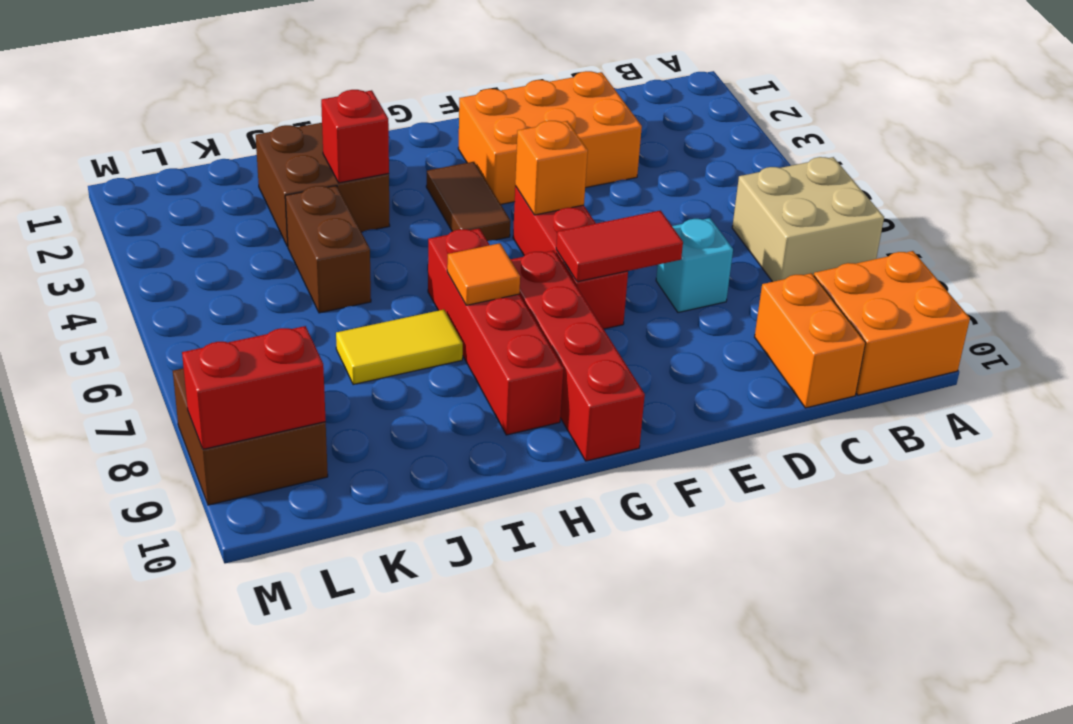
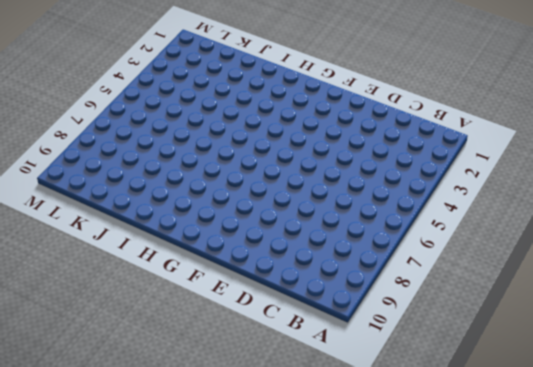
none -> tan brick A6:B7 level 1
none -> orange brick A9:B10 level 1
none -> orange brick C9:C10 level 1

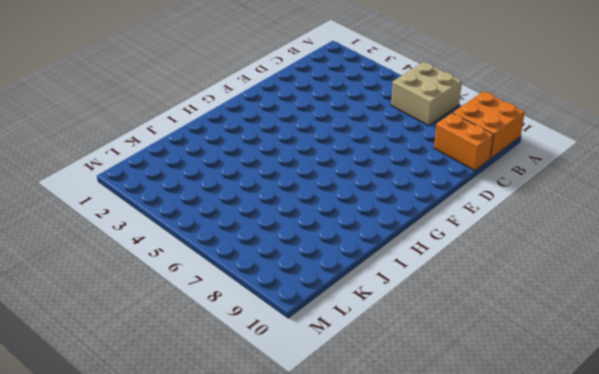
none -> orange brick D2:F3 level 1
none -> cyan brick D7 level 1
none -> red brick F5:F7 level 1

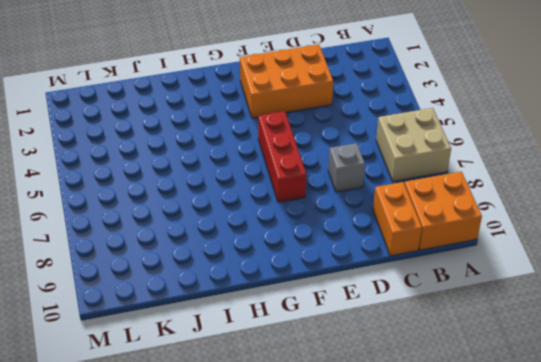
grey brick D7 level 1 -> cyan brick D7 level 1
none -> brown tile G3:G4 level 1
none -> red brick G7:G10 level 1
none -> red brick H6:H9 level 1

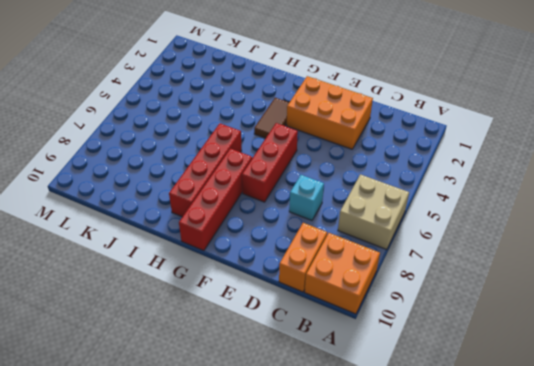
none -> brown brick I2:J3 level 1
none -> yellow tile I7:J7 level 1
none -> brown brick J4:J5 level 1

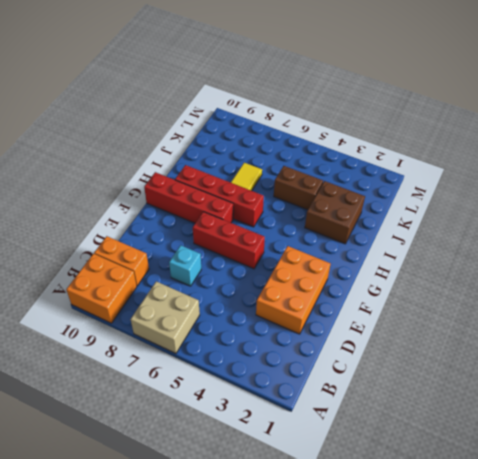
none -> brown tile G3:G4 level 1
none -> brown brick L8:M9 level 1
none -> red tile E7:F7 level 2

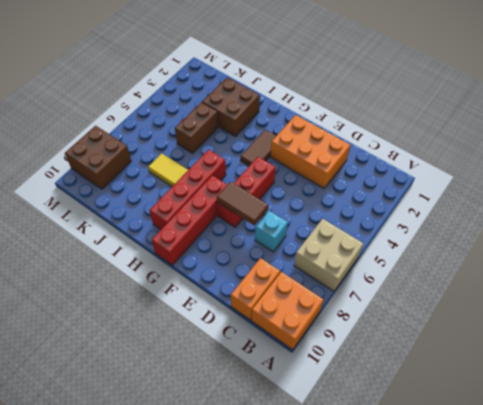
brown tile E7:F7 level 2 -> red tile E7:F7 level 2
none -> orange brick F5 level 2
none -> orange tile H7 level 2
none -> red brick I3 level 2

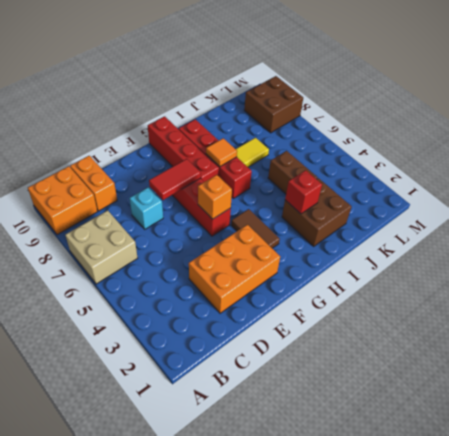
none -> red brick L9:M9 level 2

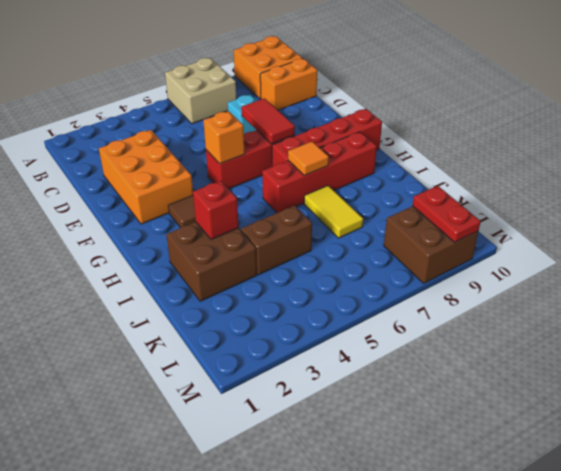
red plate L9:M9 level 2 -> red brick L9:M9 level 2

